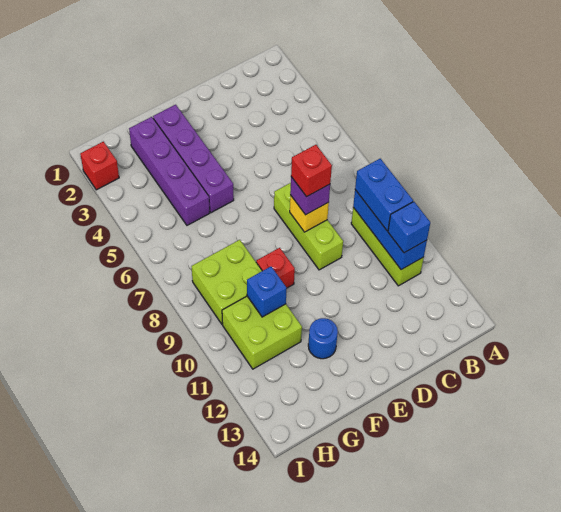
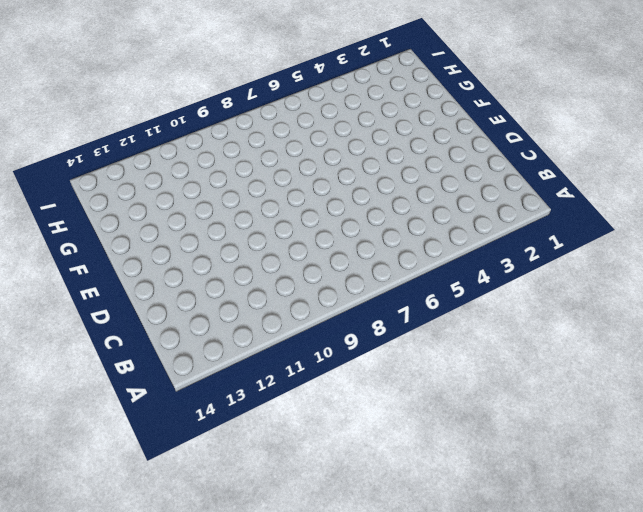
none -> lime brick B9:B11 level 1
none -> lime brick D7:D9 level 1
none -> purple brick F2:F5 level 1

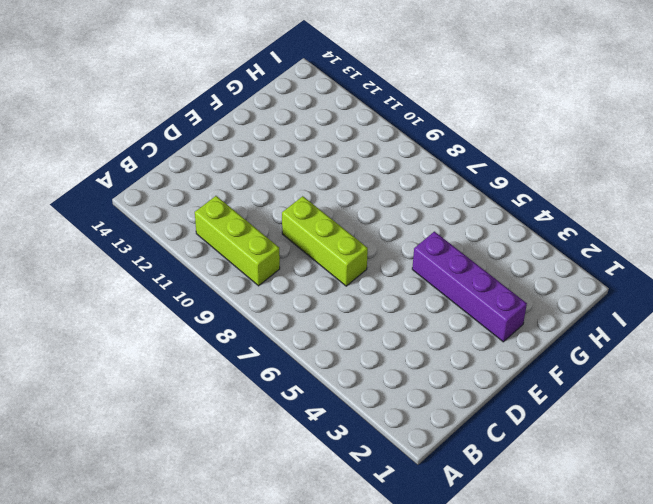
none -> red brick F9 level 1
none -> blue round brick F12 level 1
none -> purple brick G2:G5 level 1

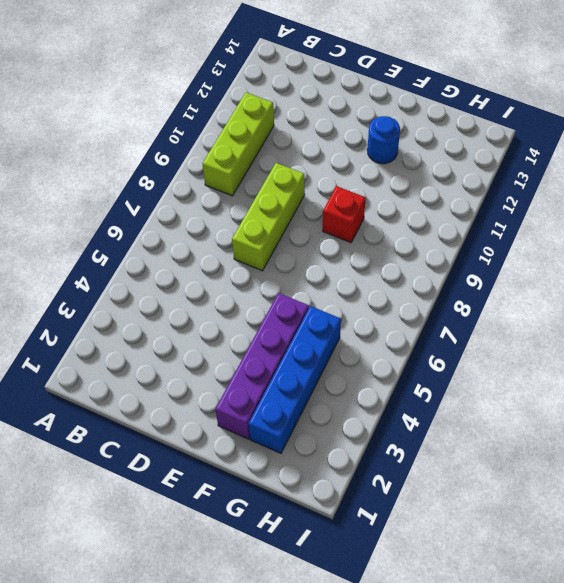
blue brick G2:G5 level 1 -> purple brick G2:G5 level 1
none -> lime brick G8:H9 level 1
none -> lime brick G10:H11 level 1
none -> red brick I2 level 1

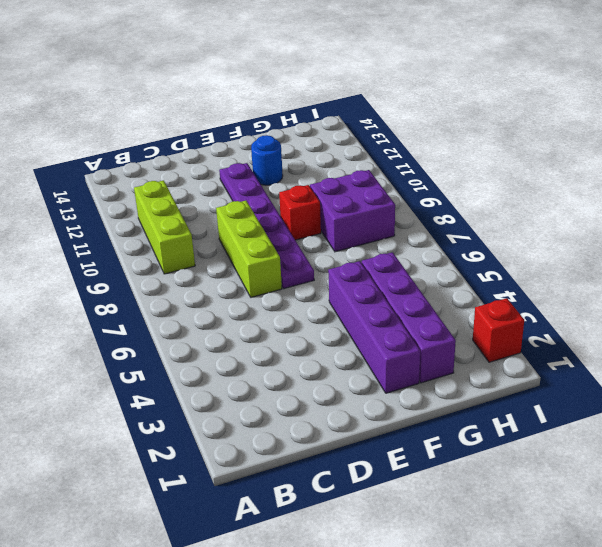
purple plate E7:E12 level 1 -> none
purple brick G8:H9 level 1 -> lime brick G8:H9 level 1
none -> lime brick G10:H11 level 1
none -> blue brick B9:B11 level 2
none -> yellow brick D8 level 2

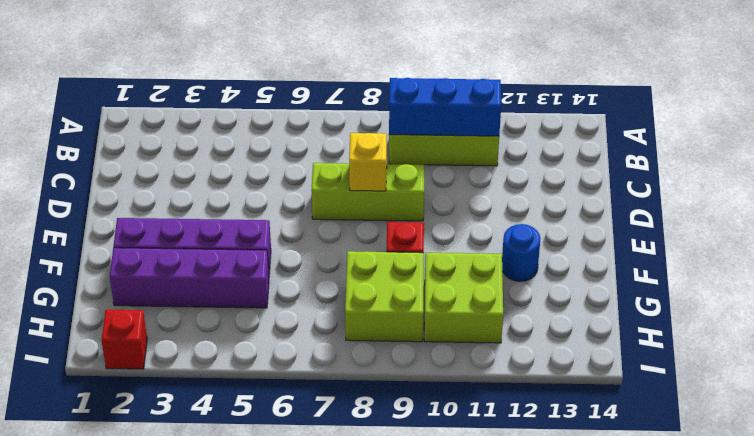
none -> blue brick G10 level 2
none -> blue brick B9:B10 level 3
none -> blue brick B11 level 3

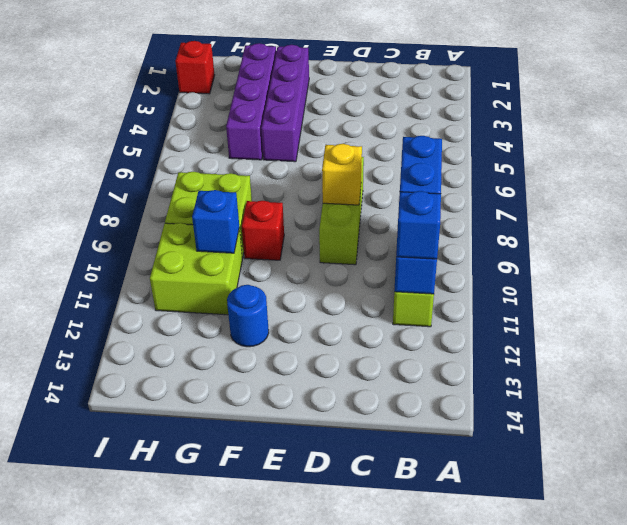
none -> purple brick D8 level 3
none -> red brick D8 level 4

